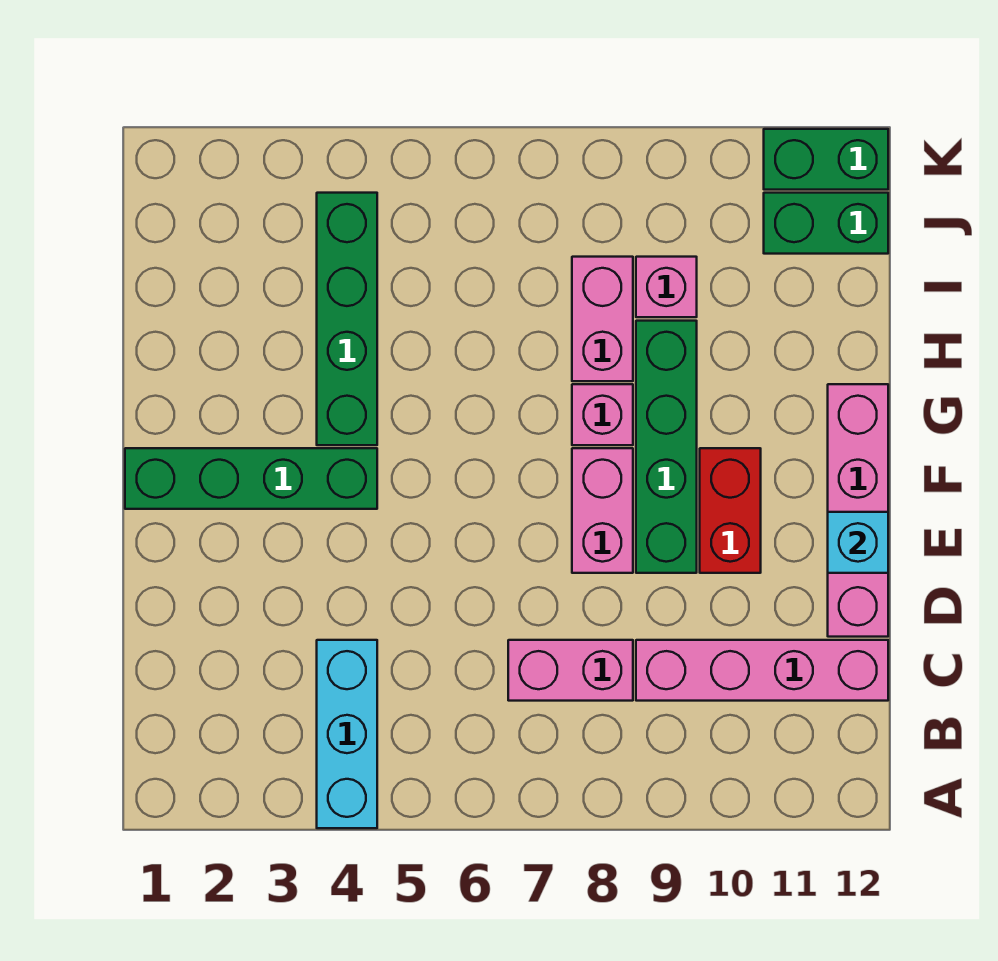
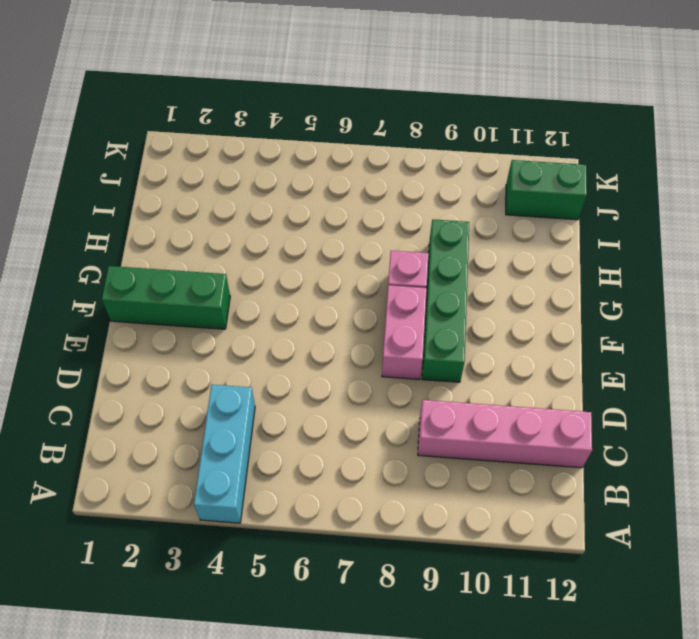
green brick F1:F3 level 1 -> green brick F1:F4 level 1
none -> pink brick C7:C8 level 1
none -> pink brick D12:G12 level 1
none -> red brick E10:F10 level 1

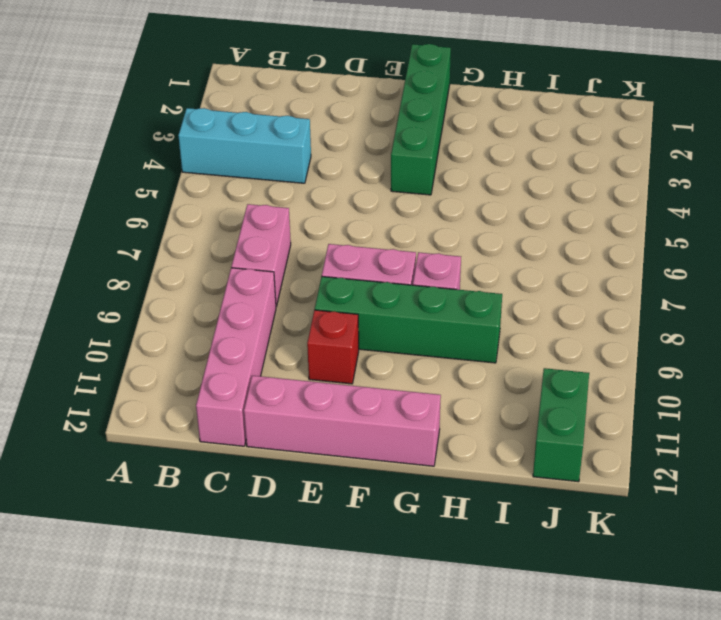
red brick E10 level 1 -> red brick E10:F10 level 1
none -> green brick G4:J4 level 1
none -> pink brick H8:I8 level 1
none -> pink brick I9 level 1

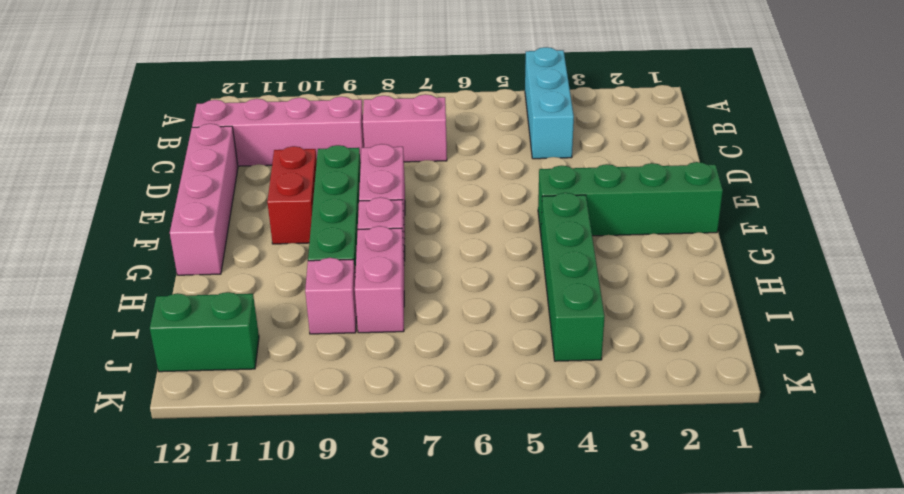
none -> green brick K11:K12 level 1
none -> cyan brick E12 level 2

